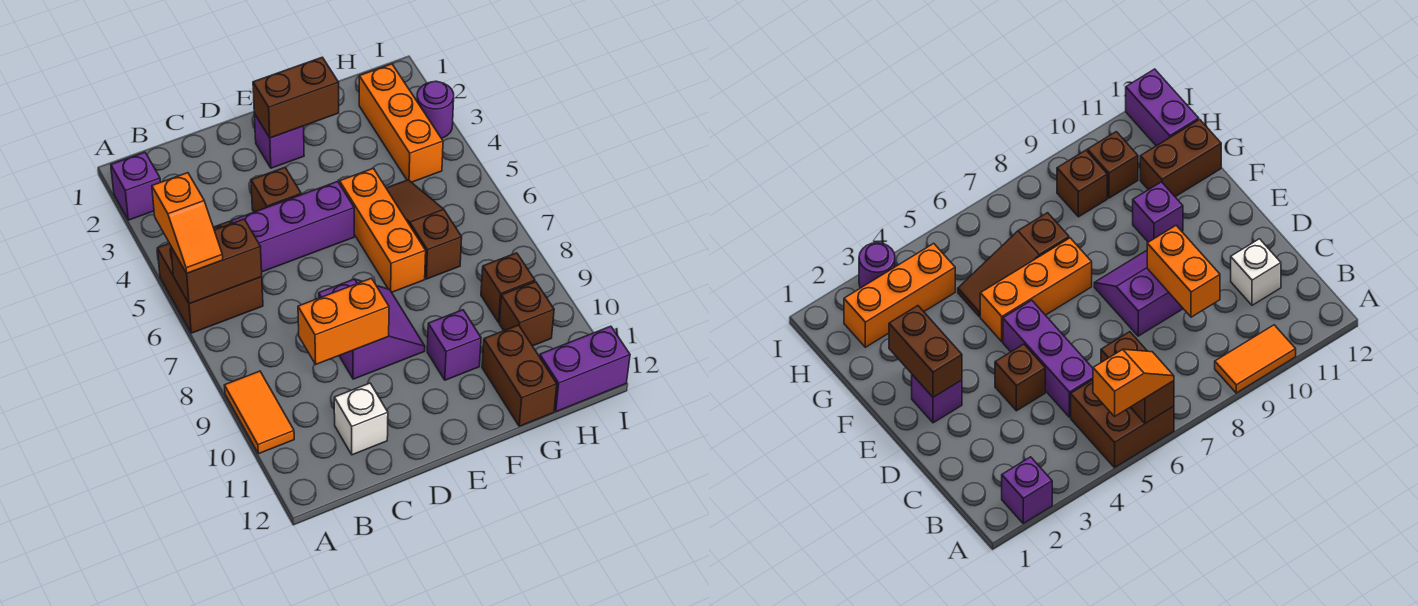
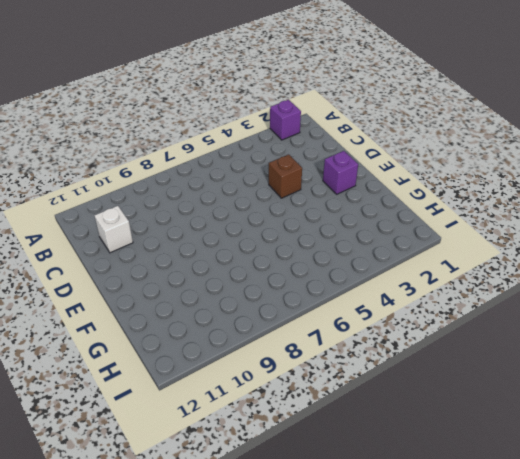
none -> brown brick A5:B6 level 1
none -> orange tile A9:A10 level 1
none -> purple brick C5:E5 level 1

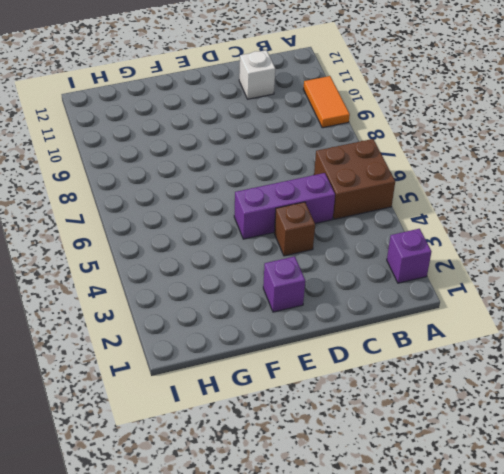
none -> purple slope D8:E9 level 1 top D
none -> orange brick F5:F7 level 1
none -> purple brick F10 level 1

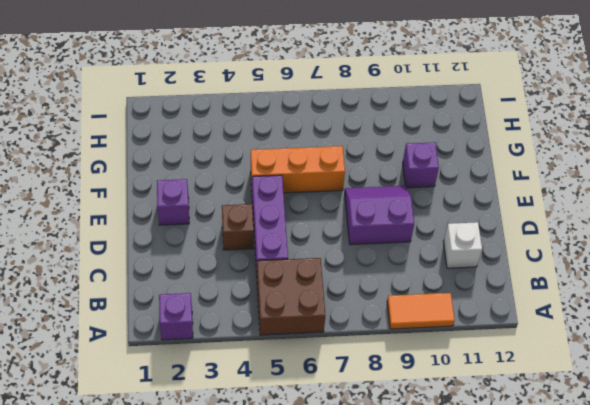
none -> brown slope G5:G7 level 1 top 7
none -> brown brick G11:G12 level 1
none -> orange brick H2:H4 level 1

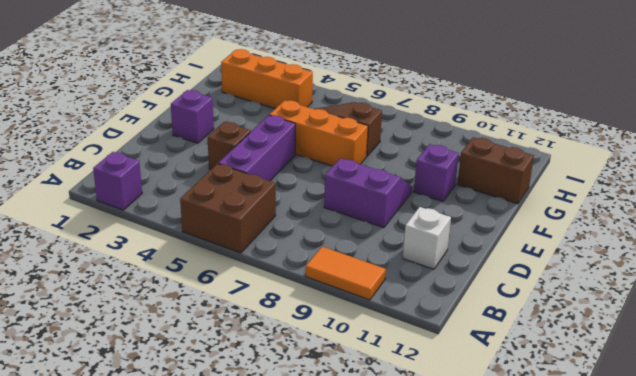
none -> brown brick H9 level 1
none -> brown brick H10 level 1
none -> purple brick H12:I12 level 1

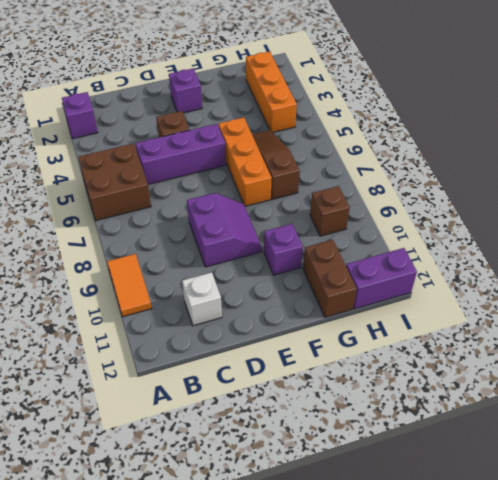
none -> brown brick H10 level 1
none -> purple round brick I3 level 1
none -> brown brick A6:B6 level 2

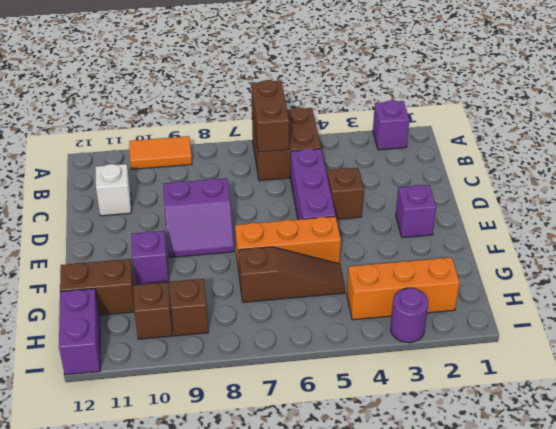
none -> orange brick C9:D9 level 2
none -> brown brick E2:F2 level 2
none -> orange slope A5:A6 level 3 top 5

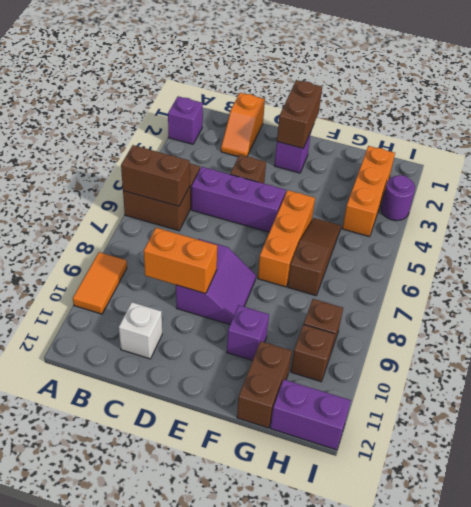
orange slope C1:C2 level 1 top 1 -> orange slope A5:A6 level 3 top 5
brown brick E1:E2 level 2 -> brown brick E2:F2 level 2

